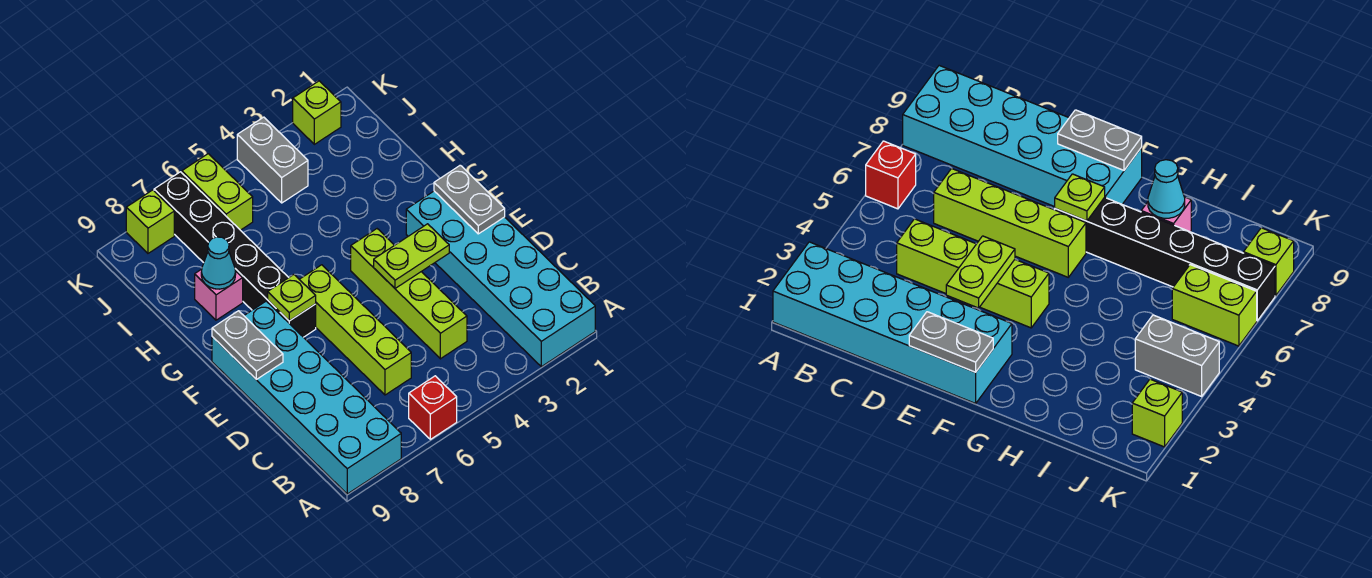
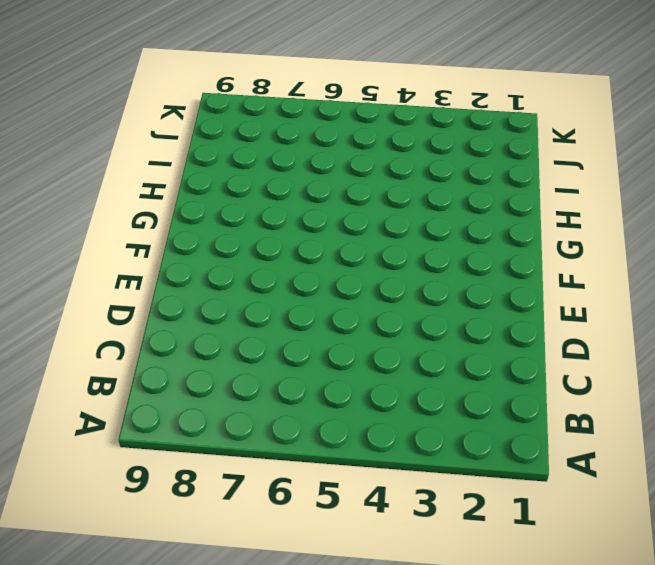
none -> cyan brick A1:F2 level 1
none -> red brick A6 level 1
none -> cyan brick A8:F9 level 1

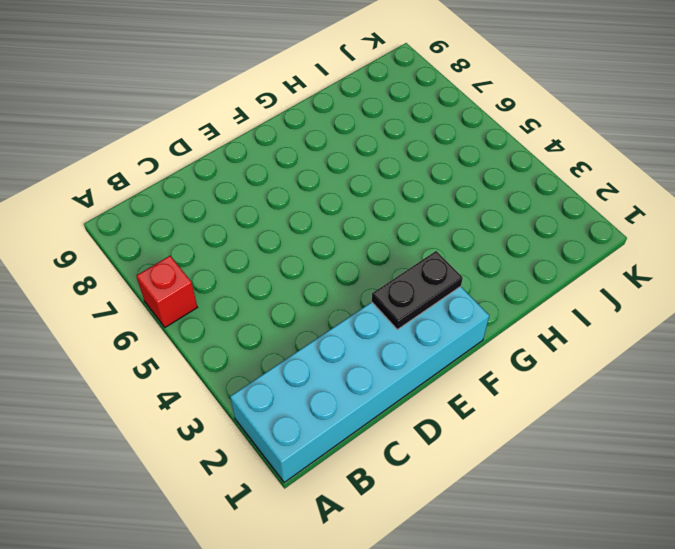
black plate E2:F2 level 2 -> none
none -> cyan brick A8:F9 level 1
none -> lime brick C4:F4 level 1
none -> lime brick C6:F6 level 1

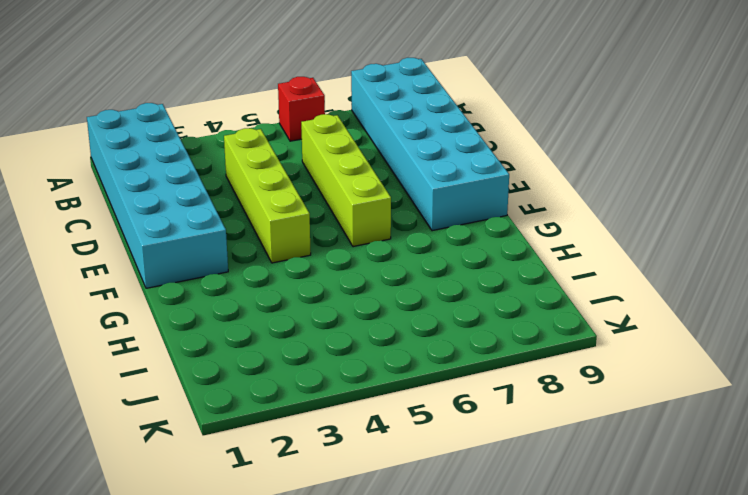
none -> black brick F7:K7 level 1
none -> pink brick H8 level 1
none -> grey brick J4:K4 level 1

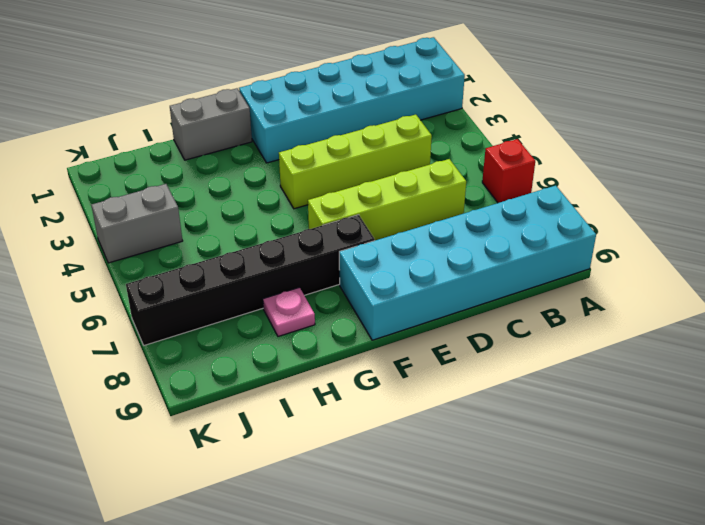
grey brick G1:H1 level 1 -> none
pink plate H8 level 1 -> pink brick H8 level 1
none -> lime brick J6:K6 level 1
none -> lime brick K2 level 1
none -> lime brick K8 level 1

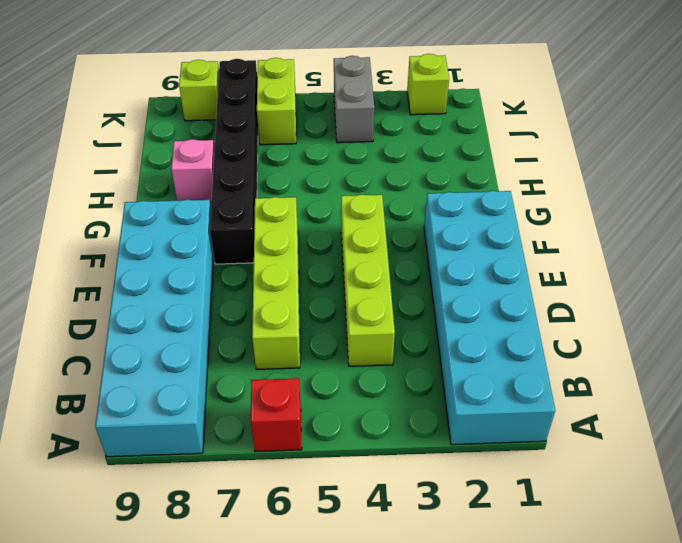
none -> grey plate E1:F1 level 2
none -> lime plate E3:E4 level 2
none -> grey plate E9:F9 level 2

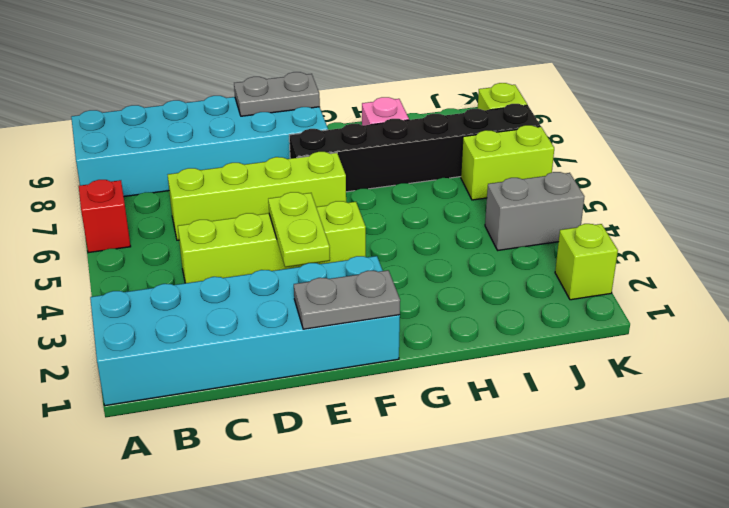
none -> lime plate F7 level 2
none -> cyan cone H8 level 2

